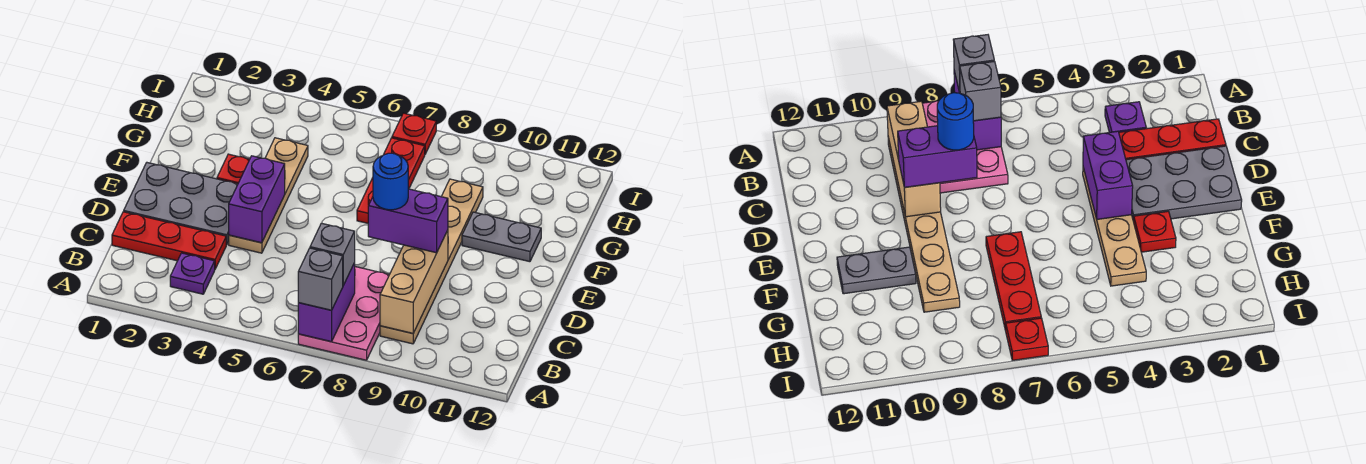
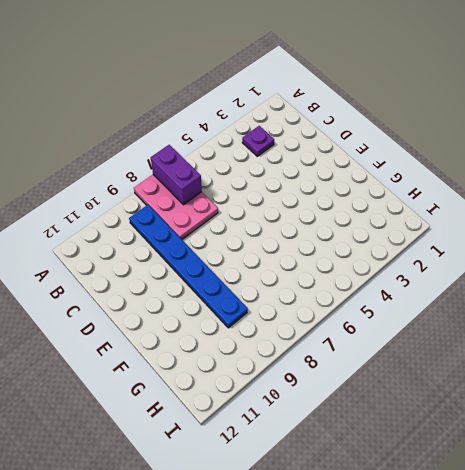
blue plate B9:G9 level 1 -> tan plate B9:G9 level 1
none -> red plate C1:C3 level 1
none -> grey plate D1:E3 level 1
none -> tan plate D4:G4 level 1

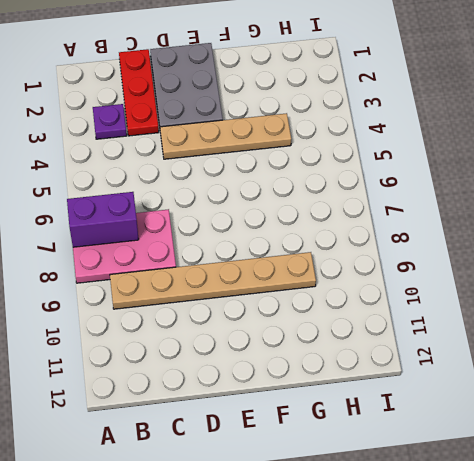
none -> red plate F3 level 1
none -> red plate F7:H7 level 1
none -> grey plate F10:F11 level 1

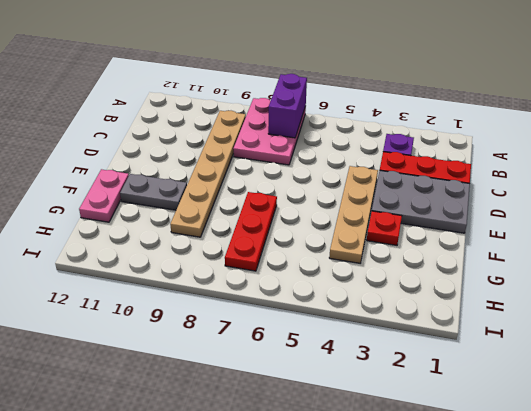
pink plate F12:G12 level 1 -> none
none -> red plate I7 level 1
none -> tan brick B9:D9 level 2
none -> purple brick D4:E4 level 2

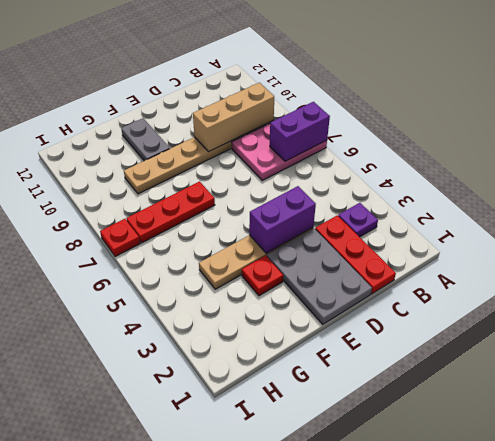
none -> grey brick A7 level 3
none -> grey brick B7 level 3
none -> purple brick D8:D9 level 3

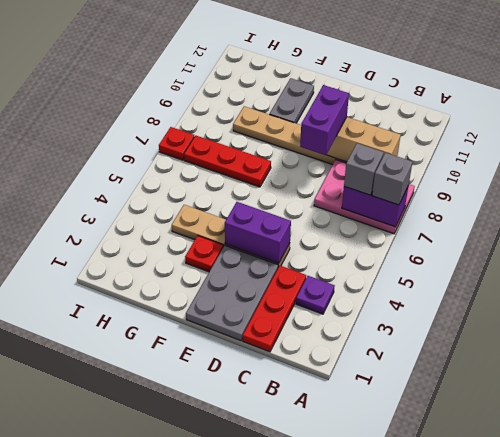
none -> blue round brick D8 level 4

